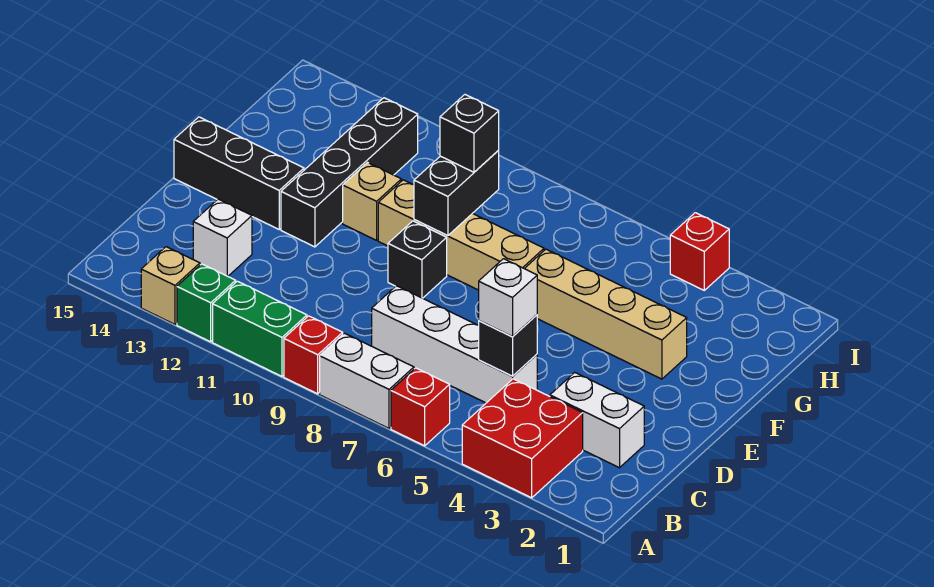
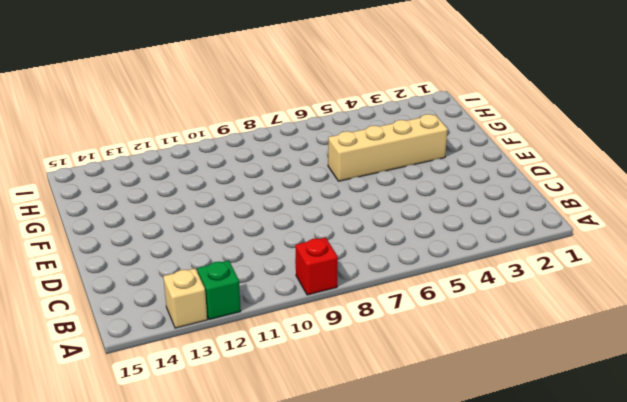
none -> red brick A3:B4 level 1
none -> red brick A6 level 1
none -> white brick A7:A8 level 1

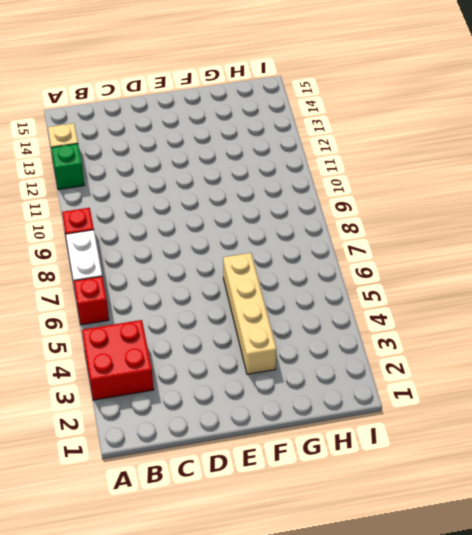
none -> green brick A10:A11 level 1
none -> white brick C2:C3 level 1
none -> white brick C5:C8 level 1

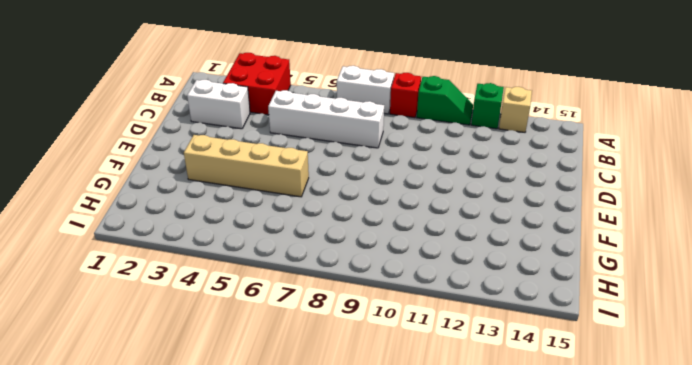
green slope A10:A11 level 1 top 10 -> green brick A10:A11 level 1
none -> red brick A6 level 1
none -> white brick C13 level 1
none -> black brick E9 level 1

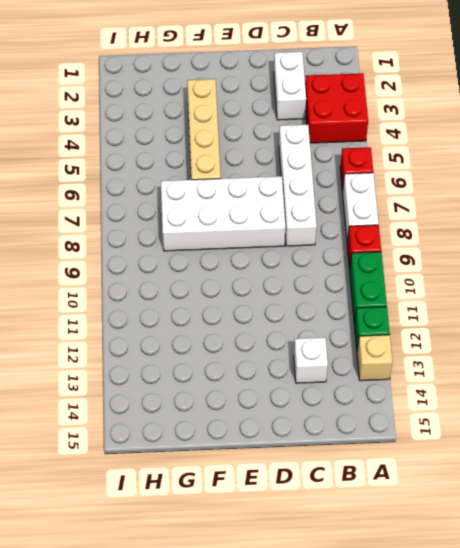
white brick D7:G8 level 1 -> tan brick F7:F10 level 1
none -> black brick E9 level 1
none -> black brick E12:H12 level 1
none -> black brick E13:E15 level 1

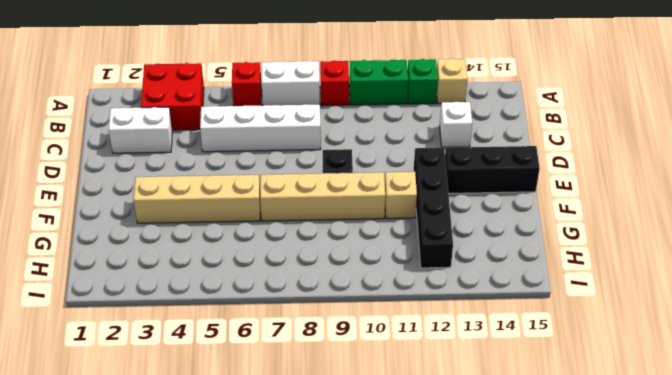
none -> red brick I4 level 1
none -> black brick C5 level 2
none -> black brick F9:G9 level 2

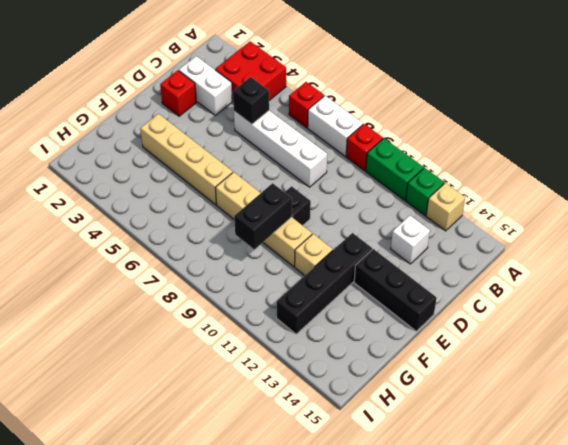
red brick D2 level 1 -> red brick I4 level 1
none -> white brick C5 level 3
none -> black brick G9 level 3

